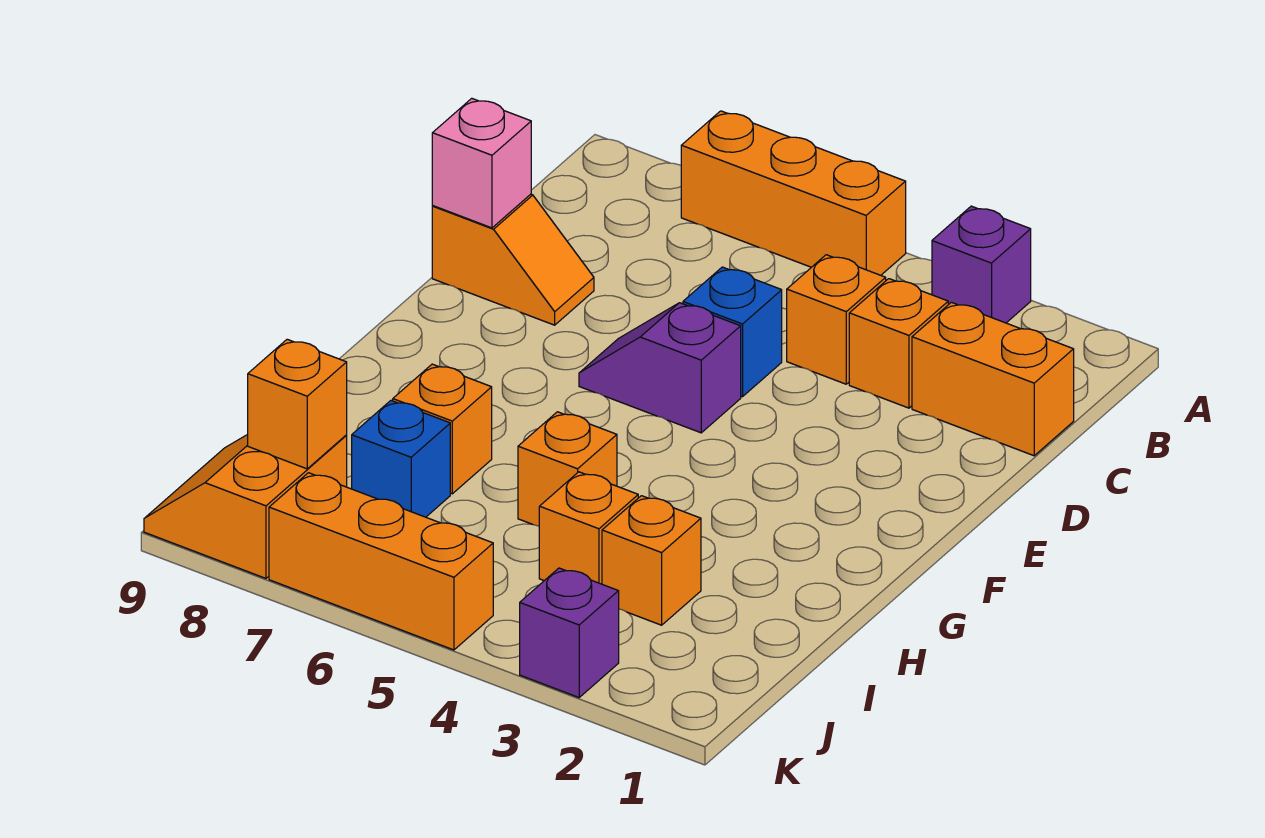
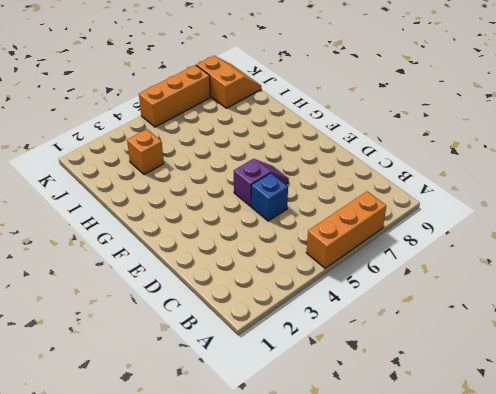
none -> purple brick A3 level 1
none -> orange brick C1:C2 level 1
none -> orange brick C3 level 1

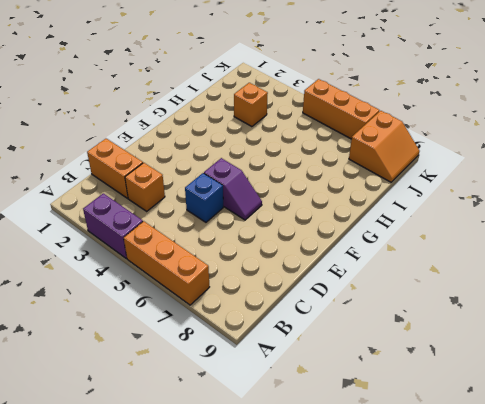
purple brick A3:A4 level 1 -> purple brick A3 level 1
none -> orange brick C4 level 1
none -> orange slope D8:D9 level 1 top 9
none -> orange brick H5 level 1

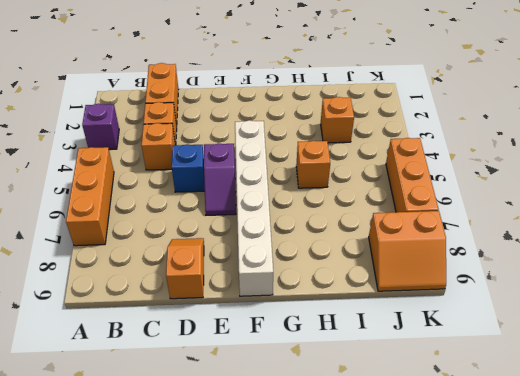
white brick F4:F9 level 1 -> none
none -> orange brick H7 level 1
none -> orange brick I4 level 1
none -> blue brick I7 level 1

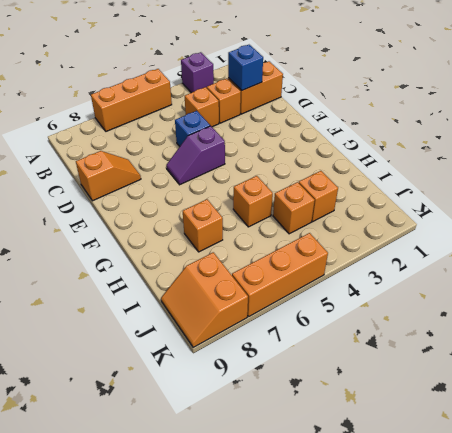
blue brick C2 level 2 -> blue brick I7 level 1
none -> purple brick K3 level 1
none -> pink brick D9 level 2
none -> orange brick J8 level 2

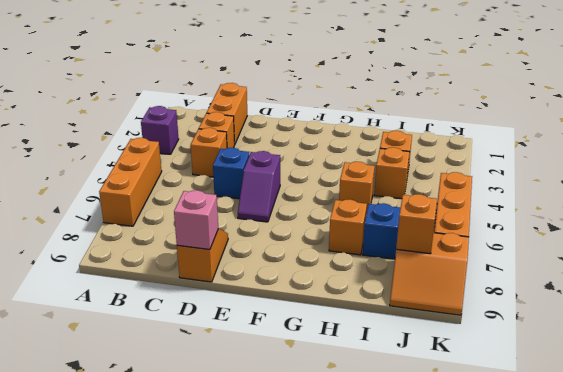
none -> purple brick K3 level 1

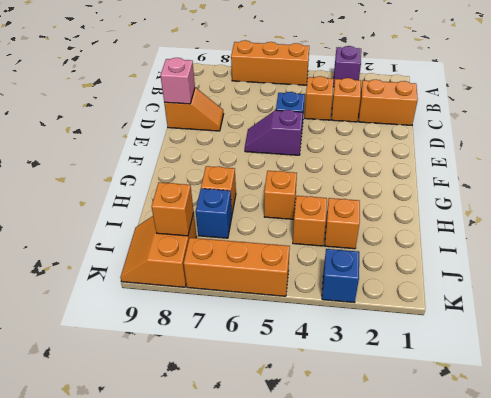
blue brick K3 level 1 -> purple brick K3 level 1

